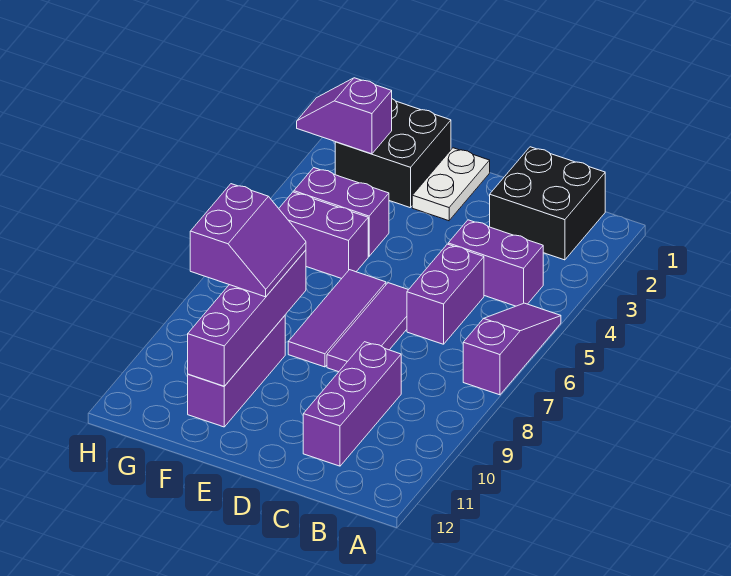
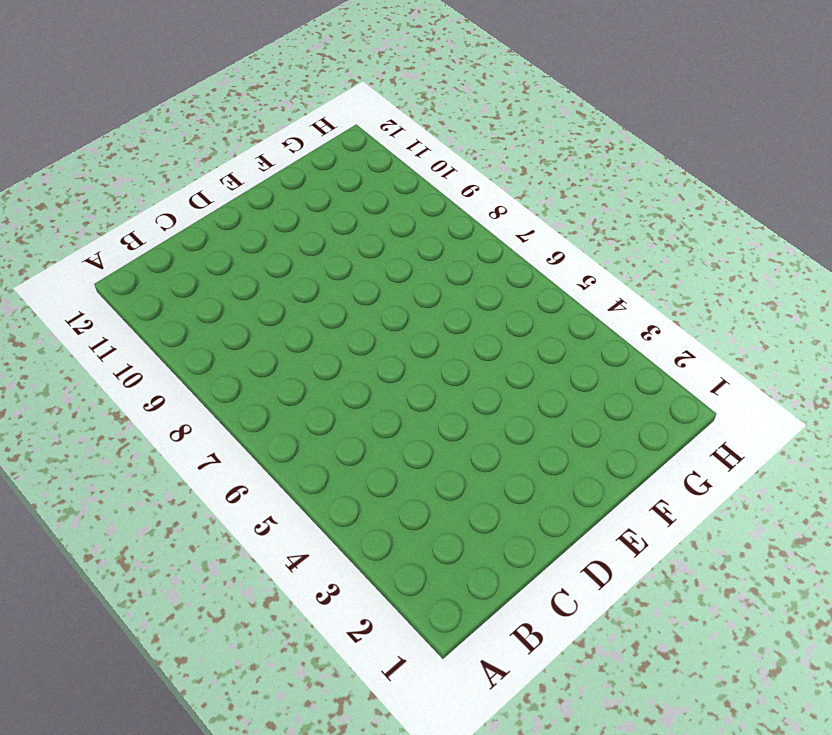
none -> purple slope A5:A7 level 1 top 7
none -> black brick B1:C2 level 1
none -> purple brick B4:C4 level 1

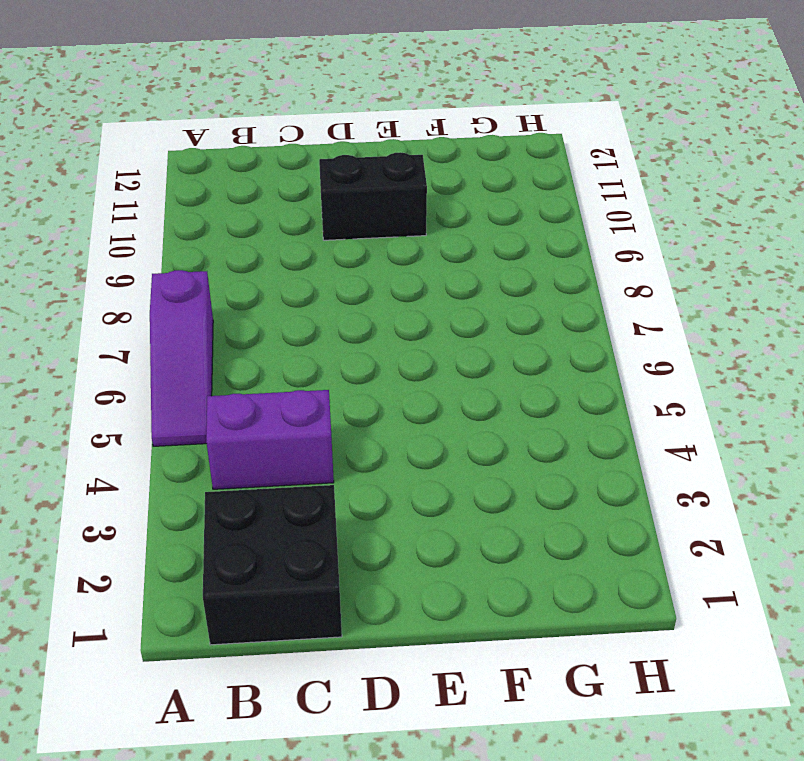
black brick D10:E10 level 1 -> none
none -> purple brick C5:C6 level 1
none -> purple brick C9:C11 level 1
none -> purple tile D6:D8 level 1

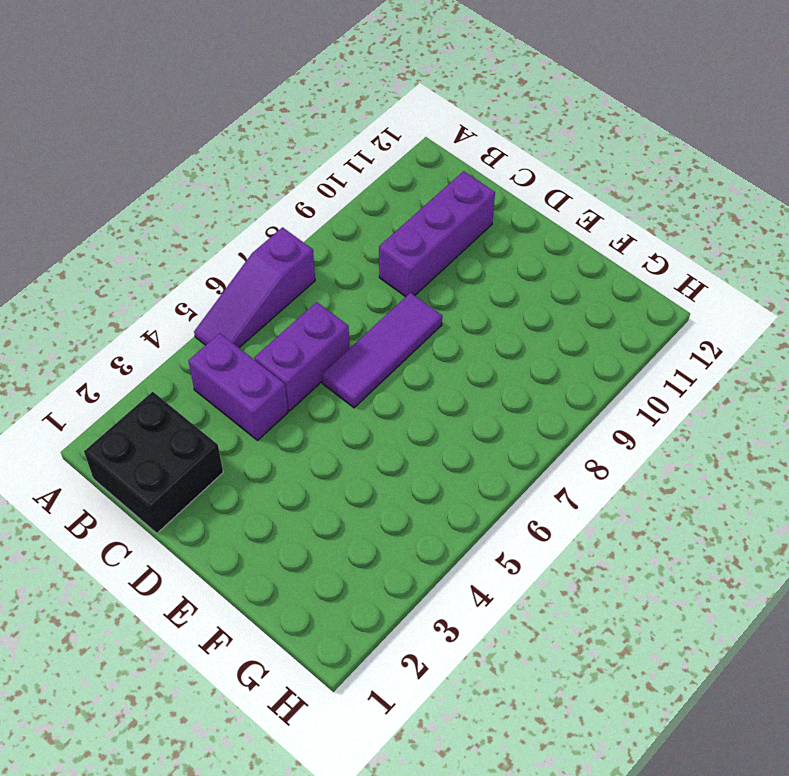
none -> white plate E1:E2 level 1
none -> purple tile E6:E8 level 1
none -> black brick F1:G2 level 1

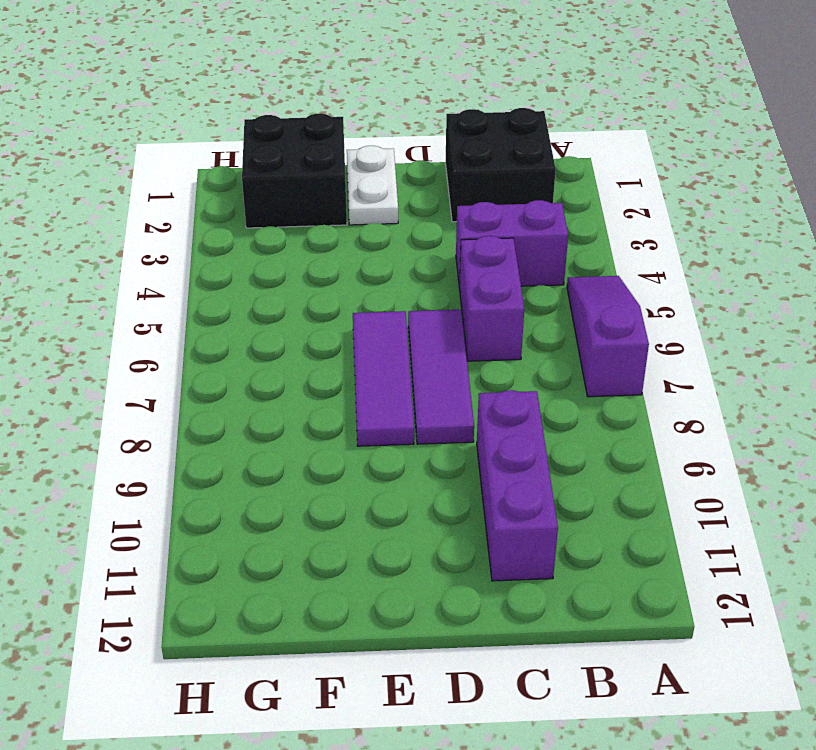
none -> purple brick F4:G4 level 1
none -> purple brick F5:G5 level 1
none -> purple brick F9:F11 level 1

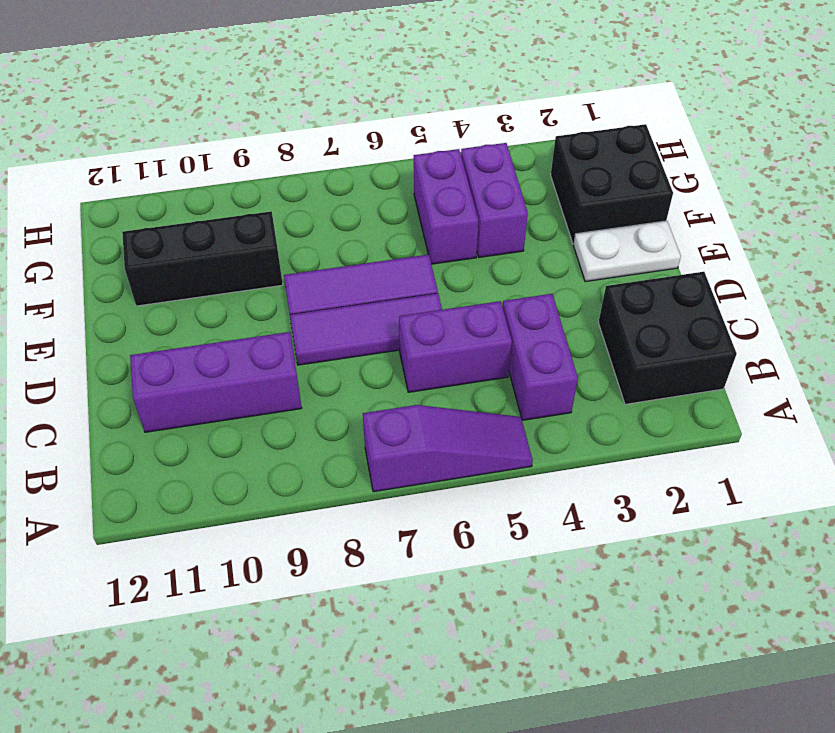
black brick F9:F11 level 1 -> purple brick F9:F11 level 1
none -> purple brick F8:F11 level 2
none -> purple slope G2:H2 level 2 top G
none -> purple slope F8:G9 level 3 top G

